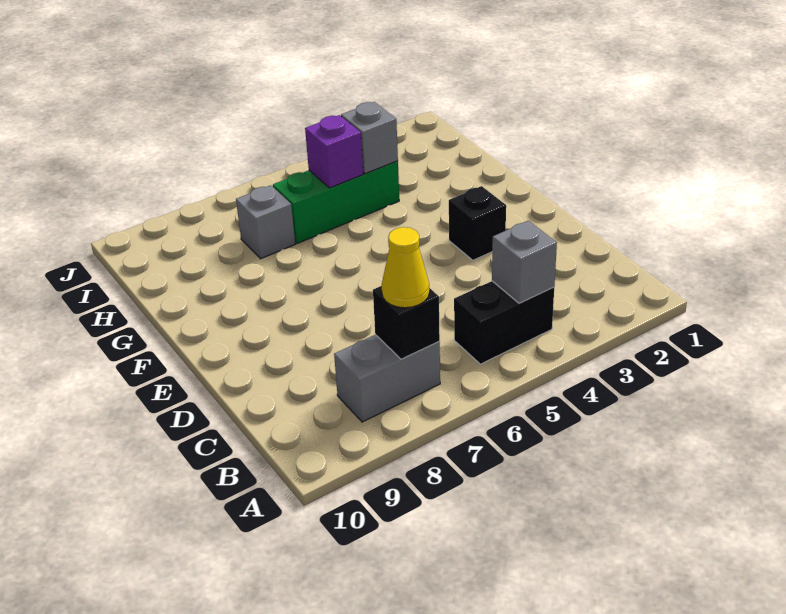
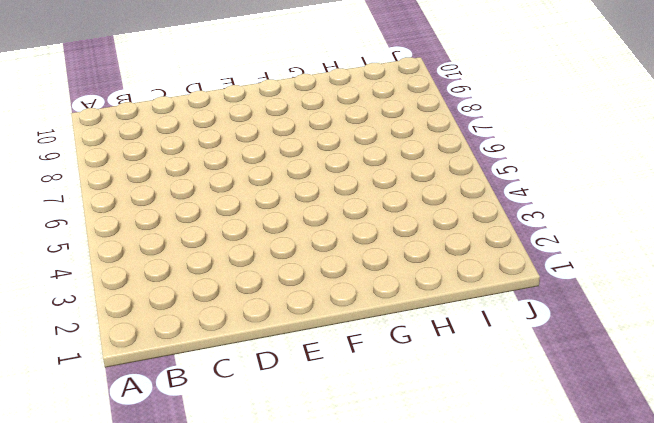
none -> black brick B4:B5 level 1
none -> grey brick B7:B8 level 1

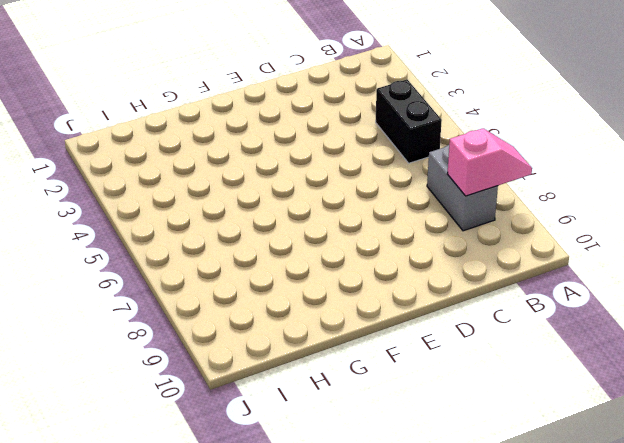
pink slope A8:B8 level 2 top B -> none
none -> black brick E3 level 1
none -> green brick H4:H6 level 1

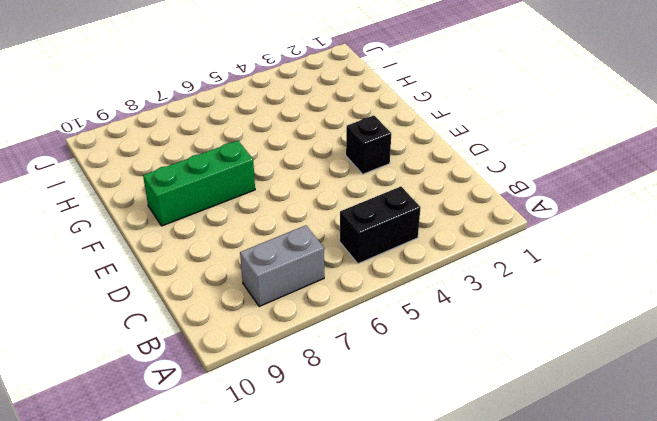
green brick F7:F9 level 1 -> green brick H4:H6 level 1
none -> grey brick H7 level 1
none -> grey brick B4 level 2

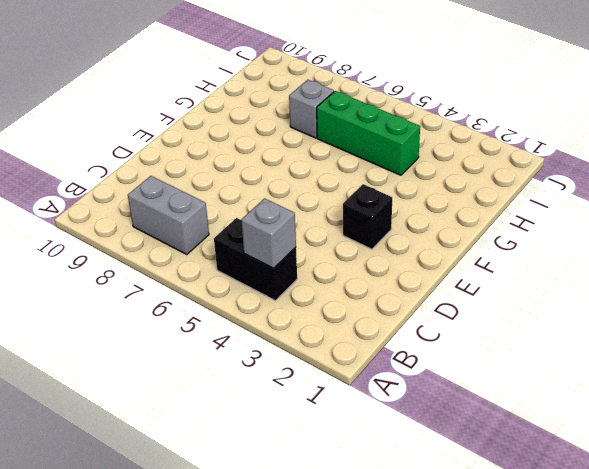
none -> black brick B7 level 2
none -> grey brick H4 level 2

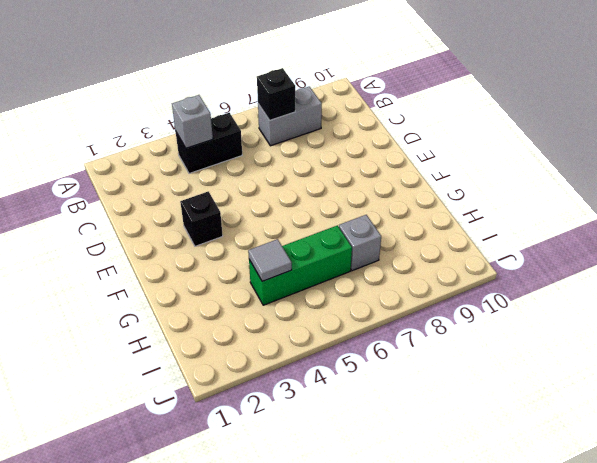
grey tile H4 level 2 -> grey brick H4 level 2
none -> purple brick H5 level 2
none -> yellow cone B7 level 3

